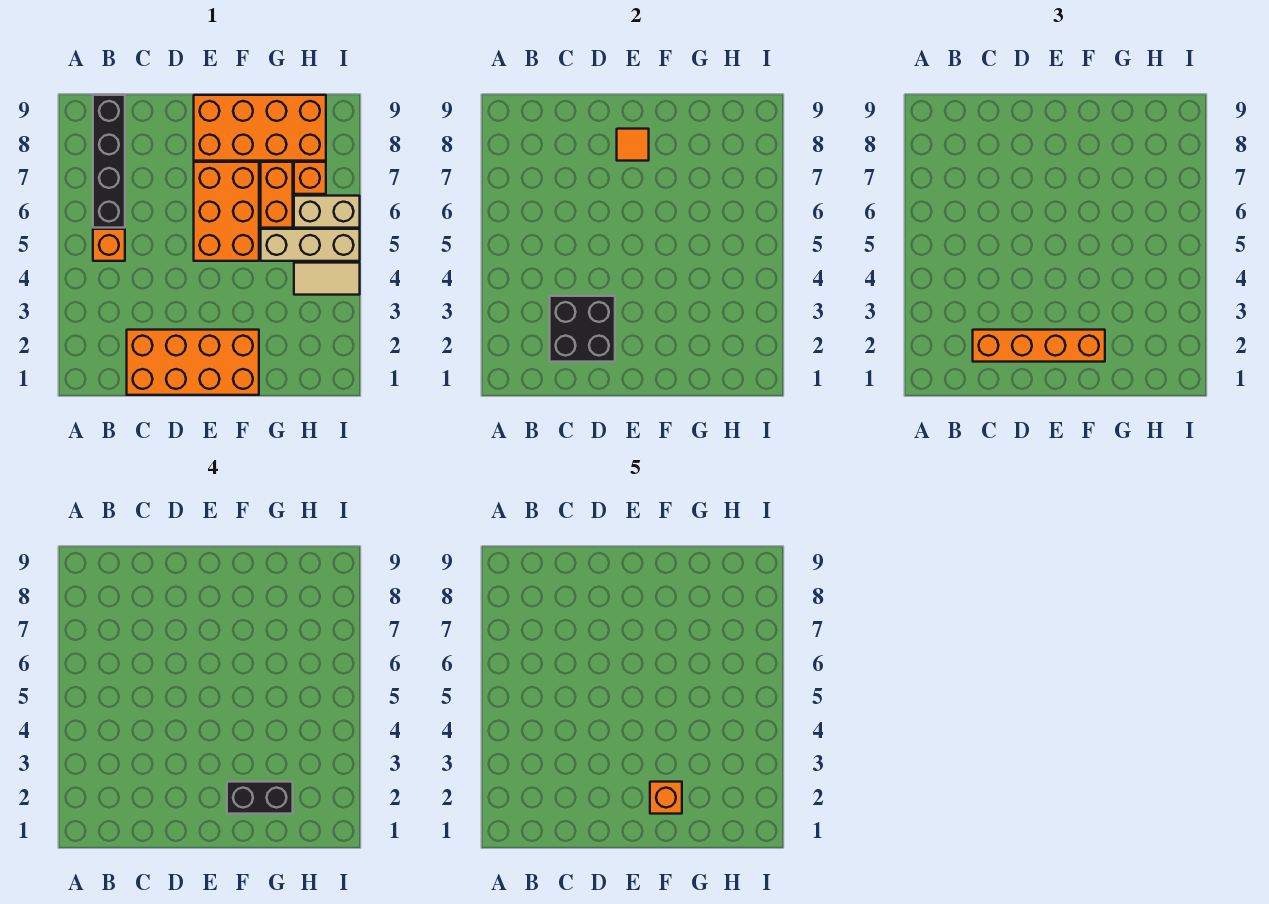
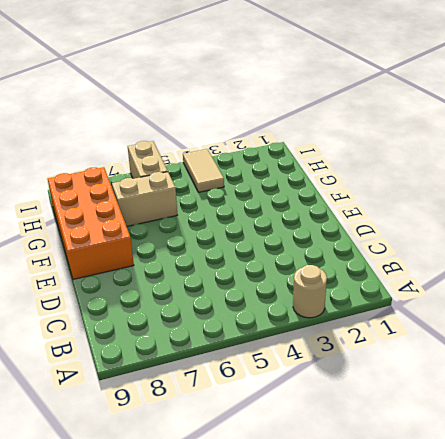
tan round brick A3 level 1 -> none
tan brick G6:G7 level 1 -> orange brick G6:G7 level 1
none -> orange brick B5 level 1
none -> black brick B6:B9 level 1
none -> orange brick C1:F2 level 1

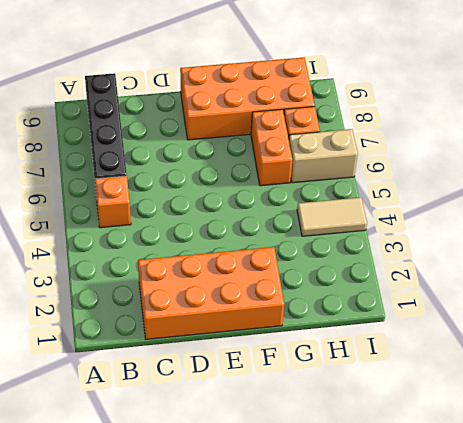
none -> orange brick E5:F7 level 1
none -> tan brick G5:I5 level 1
none -> black brick C2:D3 level 2

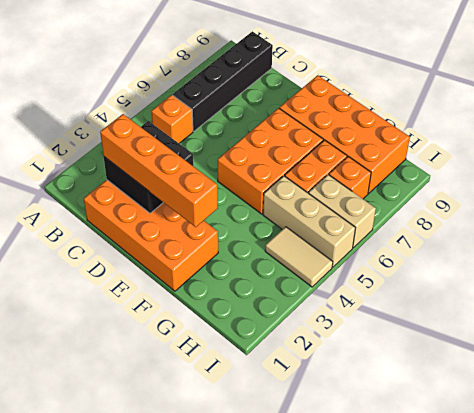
none -> orange tile E8 level 2
none -> black brick F2:G2 level 4
none -> orange brick F2 level 5

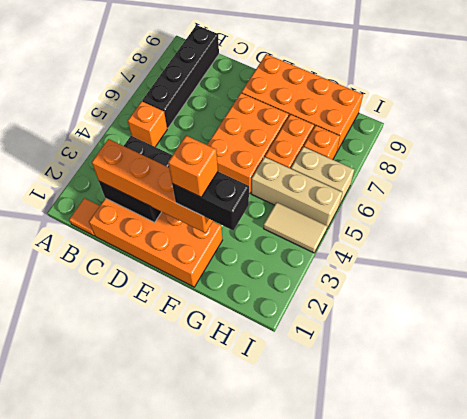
orange tile B1 level 1 -> orange tile E8 level 2

